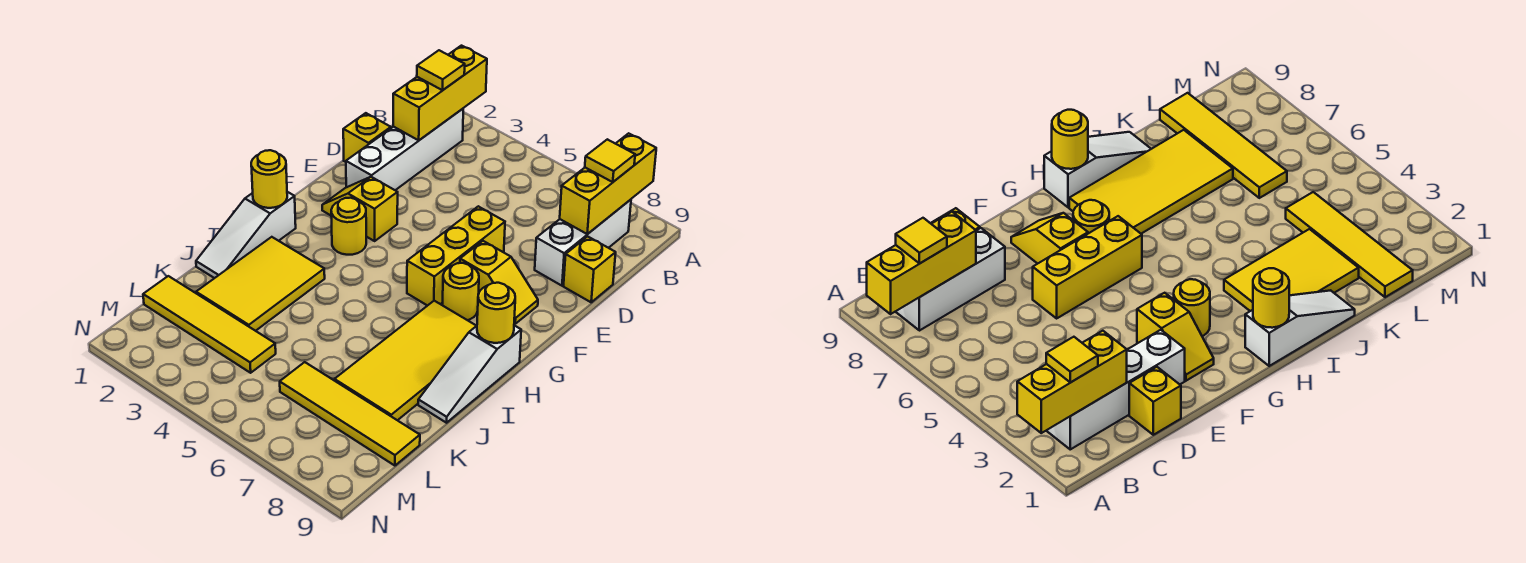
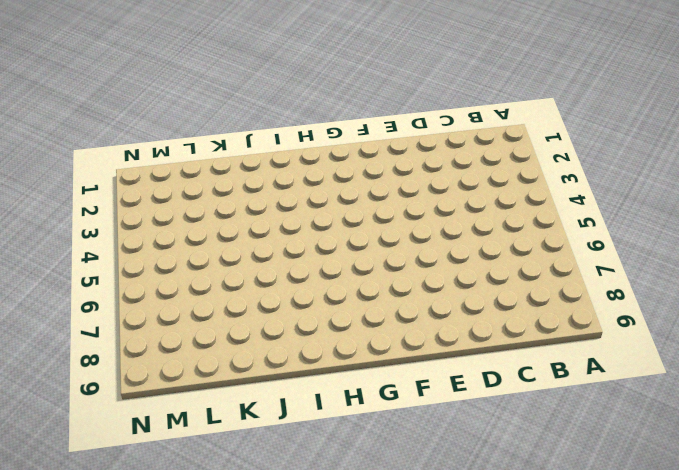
none -> white brick B2:E2 level 1
none -> white brick B8:D8 level 1
none -> yellow brick D1 level 1

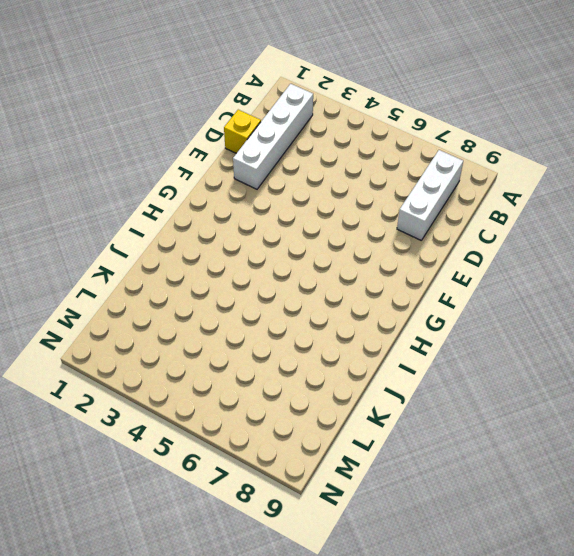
none -> yellow brick D9 level 1
none -> yellow brick E6:G6 level 1
none -> yellow slope F2:F3 level 1 top 3

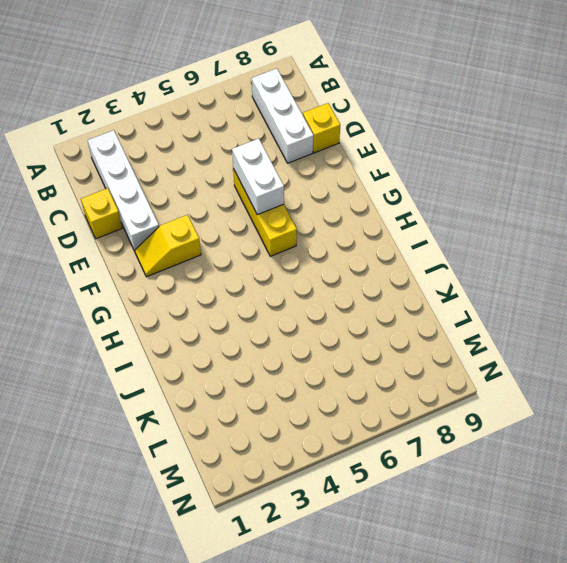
white brick E6:F6 level 2 -> none
none -> yellow slope F7:F8 level 1 top 7
none -> yellow round brick G3 level 1
none -> yellow round brick G7 level 1

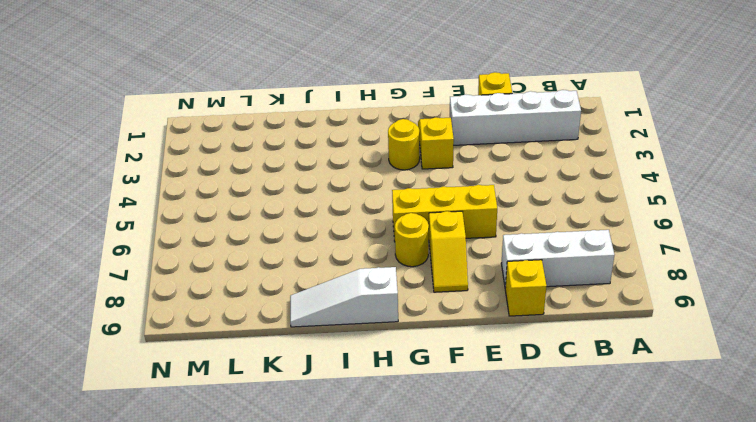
none -> white slope H1:J1 level 1 top H
none -> yellow tile H7:K8 level 1
none -> yellow tile I2:K3 level 1

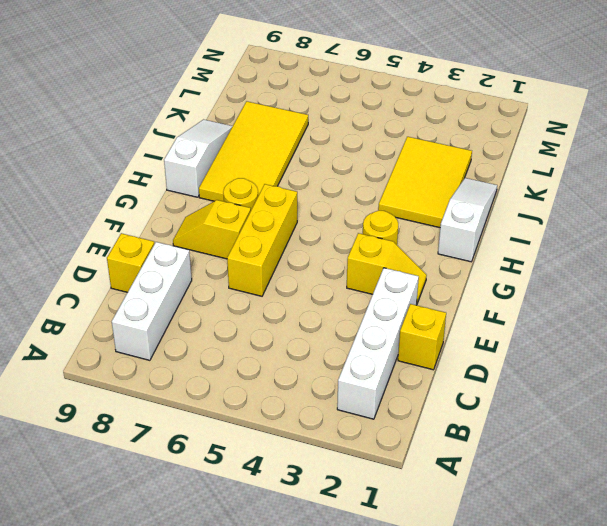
none -> yellow tile L1:L4 level 1
none -> yellow tile L6:L9 level 1
none -> yellow brick A2:C2 level 2

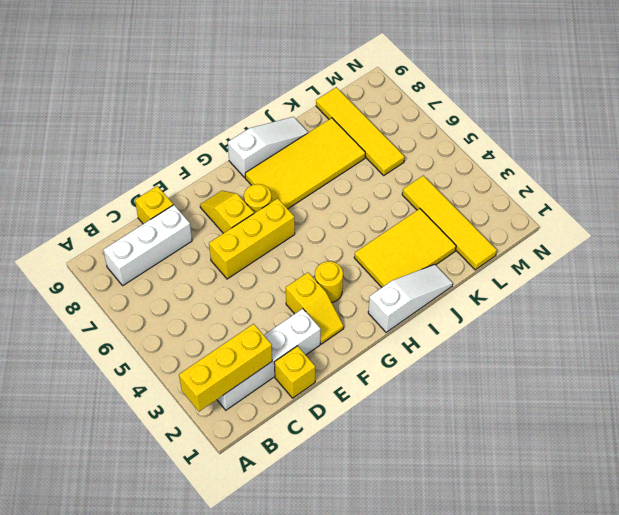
none -> yellow brick A8:C8 level 2
none -> yellow round brick H1 level 2
none -> yellow round brick H9 level 2

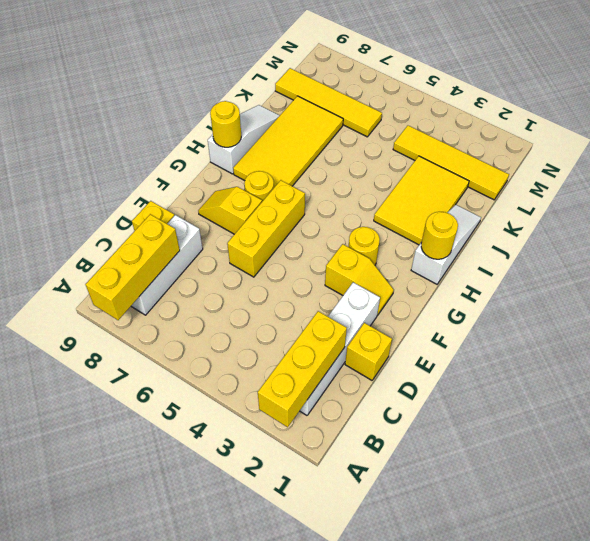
none -> yellow tile B2 level 3
none -> yellow tile B8 level 3

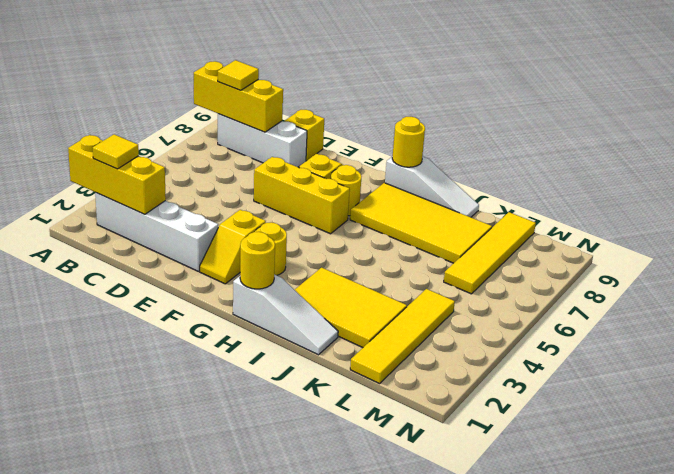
none -> yellow brick D1 level 1

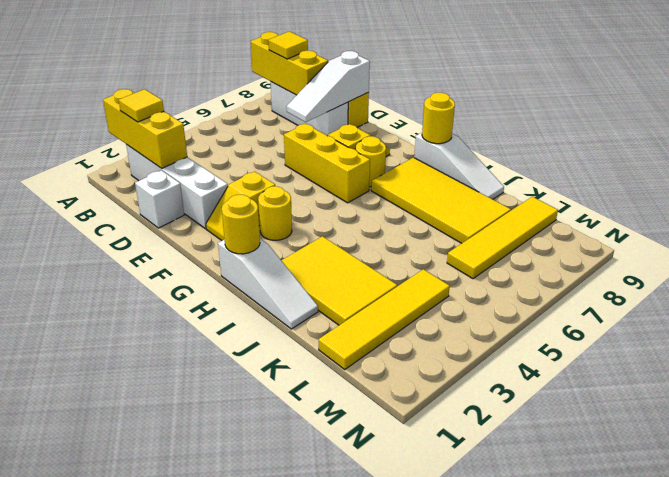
white brick D1 level 1 -> yellow brick D1 level 1
white slope D7:D9 level 2 top 9 -> none

